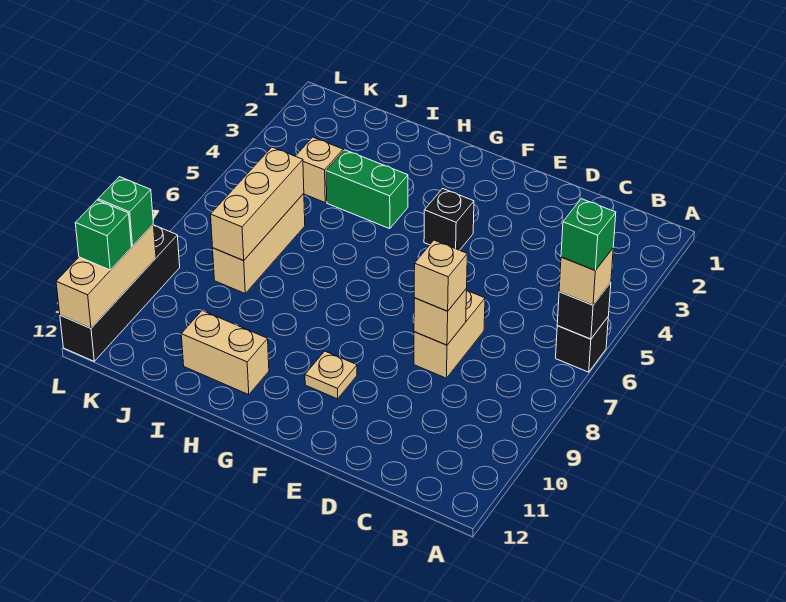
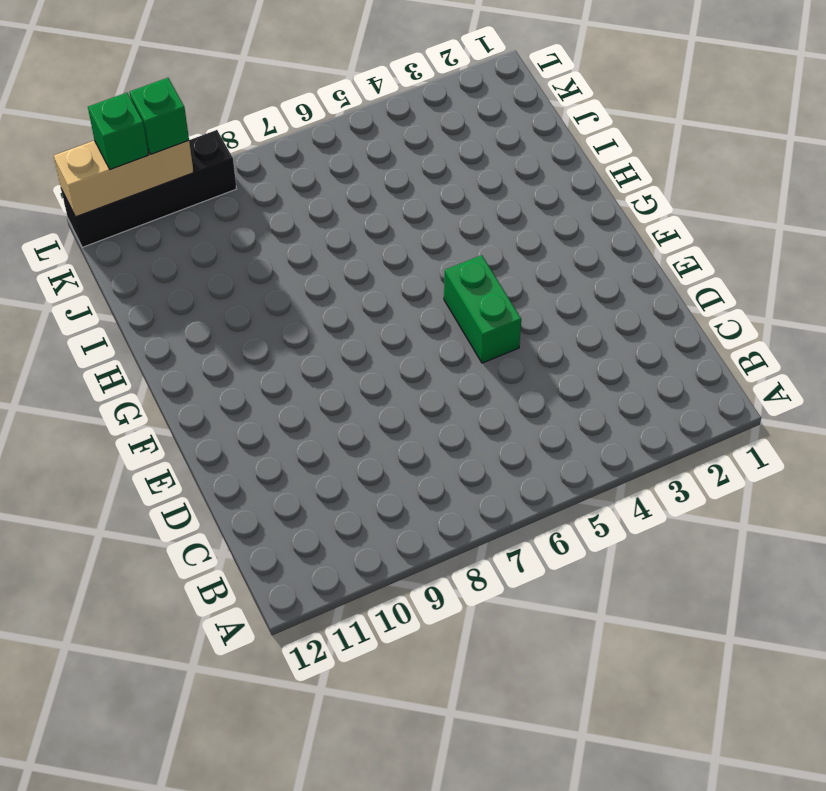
green brick E5:F5 level 1 -> green brick H4:I4 level 1
none -> black brick A6 level 1
none -> tan brick D7:D8 level 1
none -> black brick F4 level 1

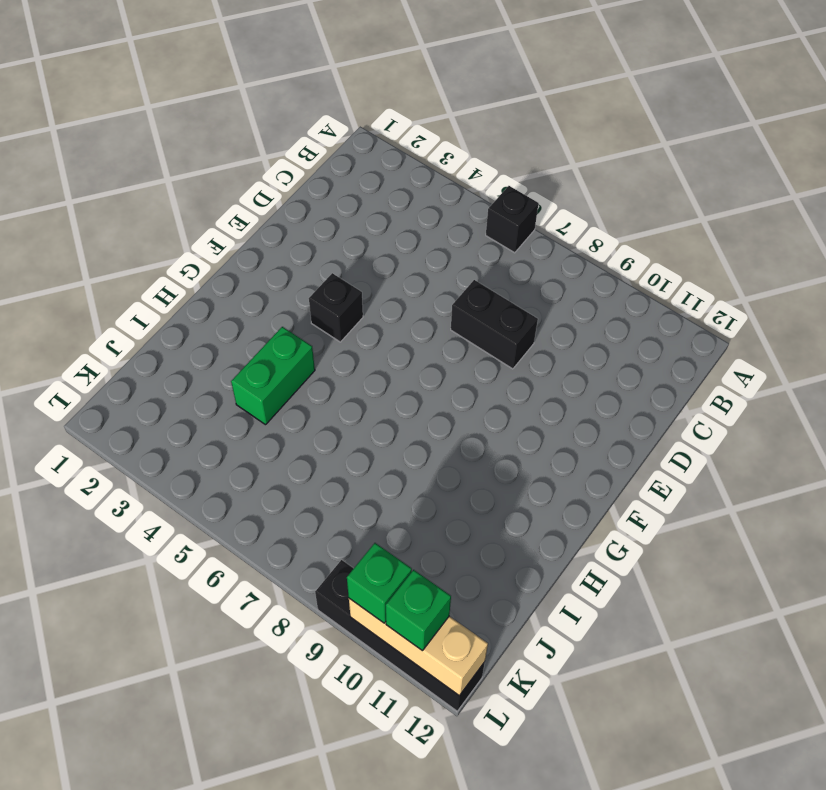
black brick D7:D8 level 1 -> tan brick D7:D8 level 1
none -> tan plate F10 level 1
none -> tan brick H11:I11 level 1
none -> tan brick J4 level 1

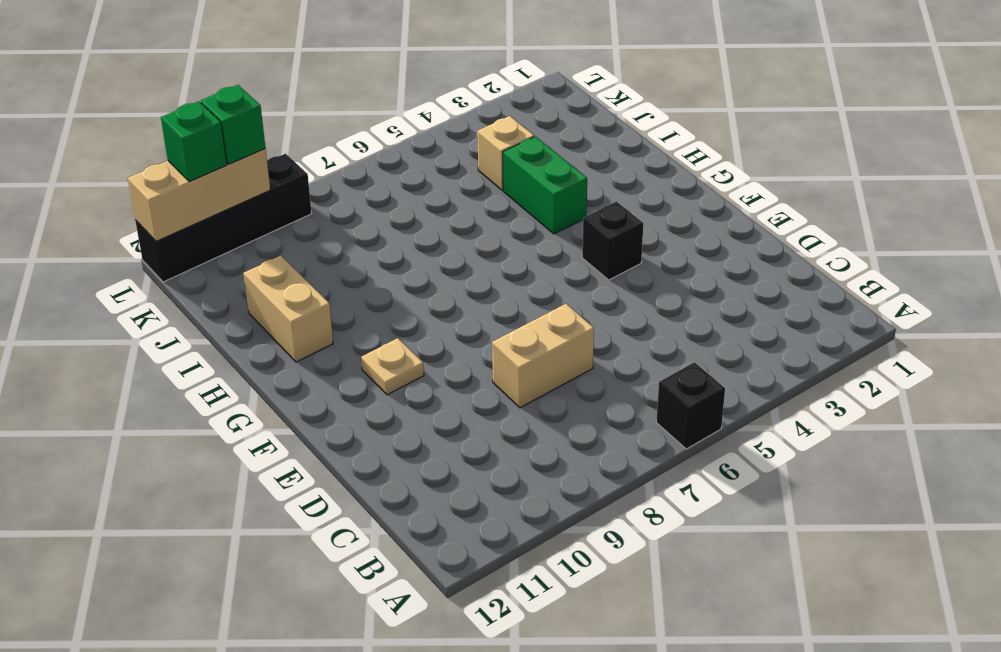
none -> tan brick J6:J8 level 1
none -> black brick A6 level 2
none -> tan brick D8 level 2

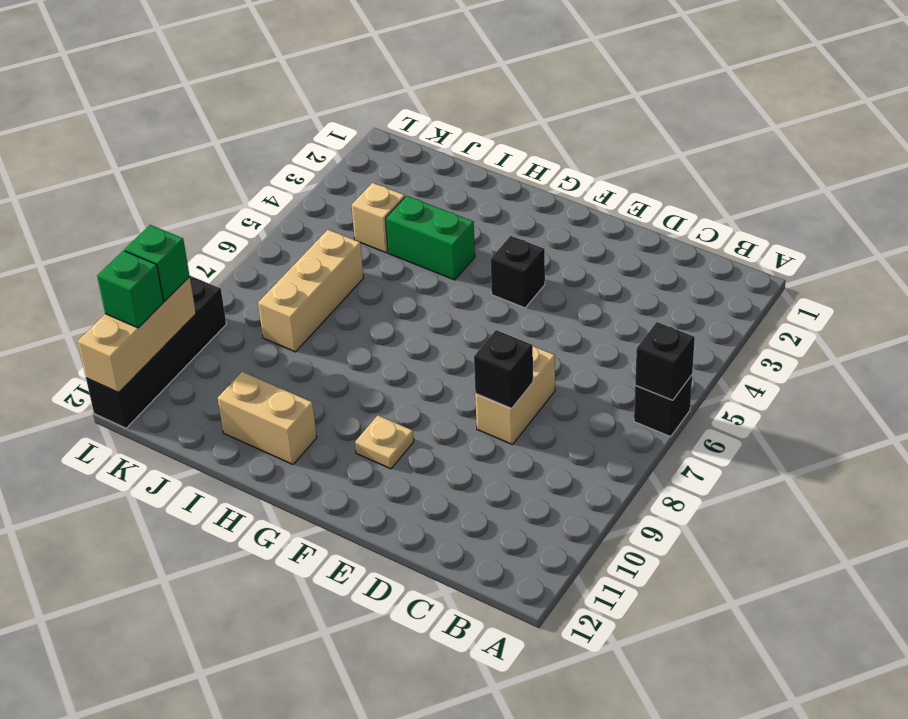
black brick D8 level 2 -> tan brick D8 level 2
none -> tan brick J6:J8 level 2
none -> tan brick A6 level 3
none -> tan brick D8 level 3

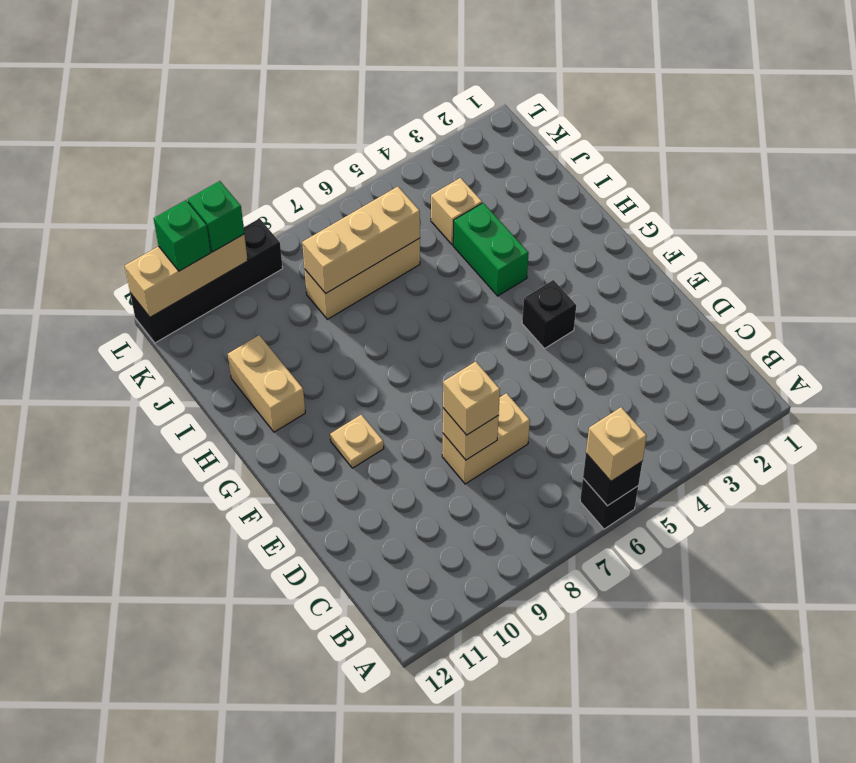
none -> green brick A6 level 4

